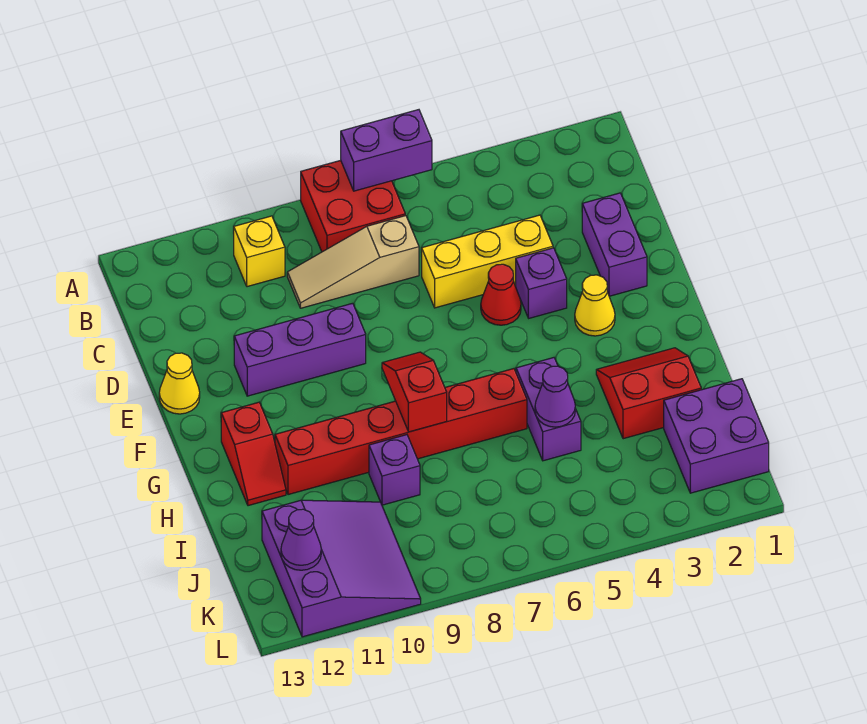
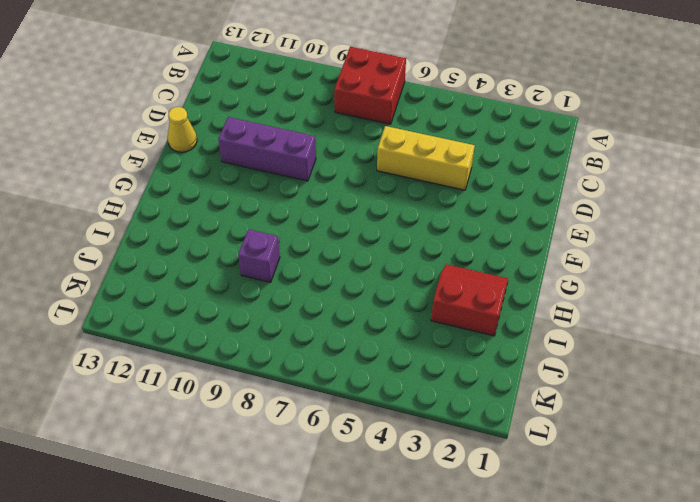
none -> yellow brick B10 level 1
none -> tan slope C7:C9 level 1 top 7
none -> purple brick D2:E2 level 1

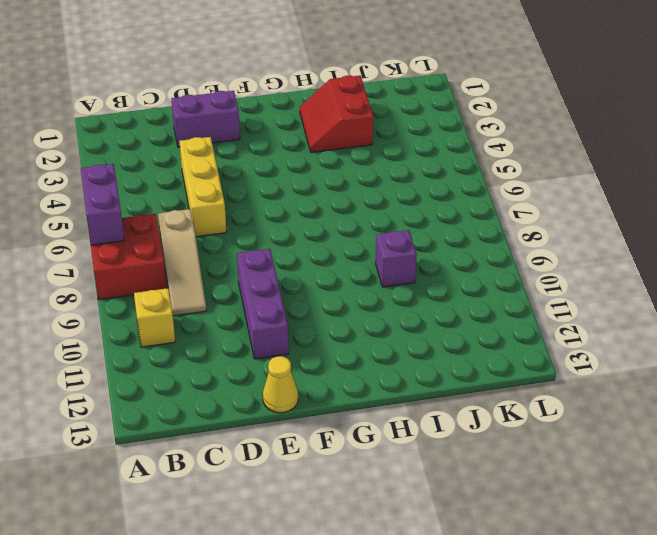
none -> purple brick E4 level 1
none -> red cone E5 level 1
none -> yellow cone F3 level 1

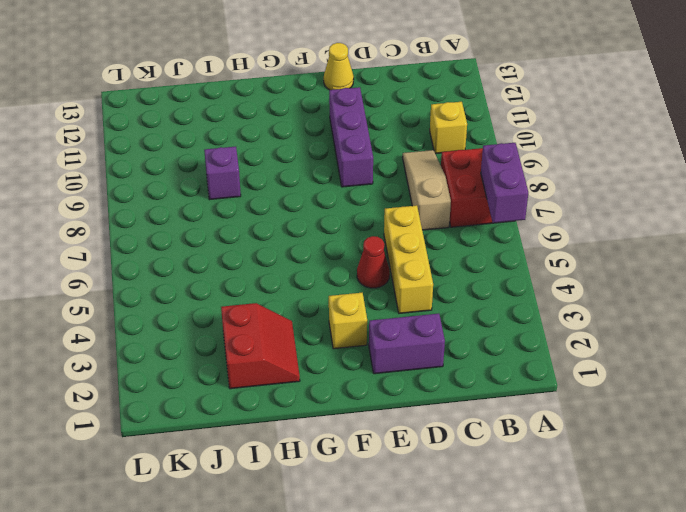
yellow brick F3 level 1 -> yellow cone F3 level 1
none -> purple brick E4 level 1
none -> red slope G12:H12 level 1 top G
none -> purple brick H5:I5 level 1

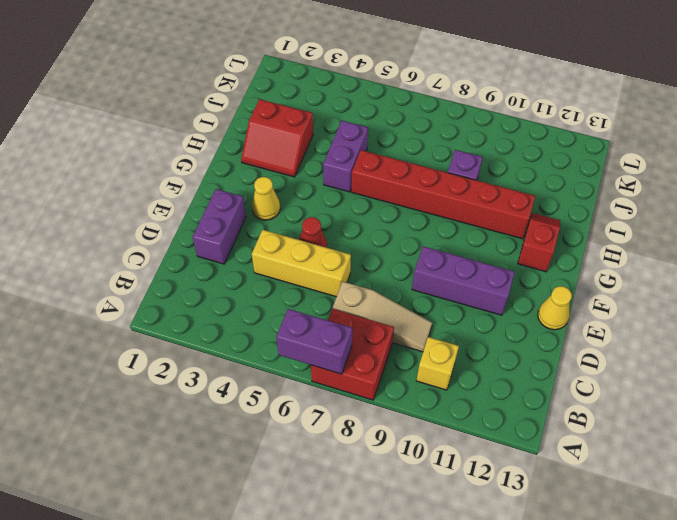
none -> purple brick E4 level 1
none -> purple brick J1:K2 level 1
none -> purple slope J10:L12 level 1 top 12

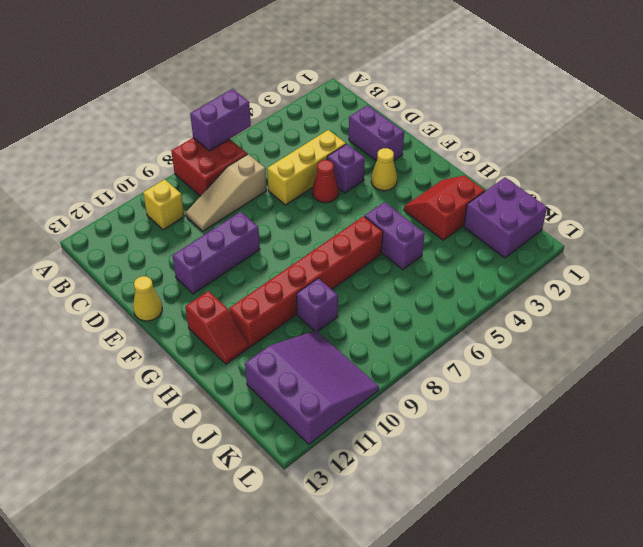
none -> red slope G8:H8 level 2 top H
none -> purple cone I5 level 2
none -> purple cone K12 level 2

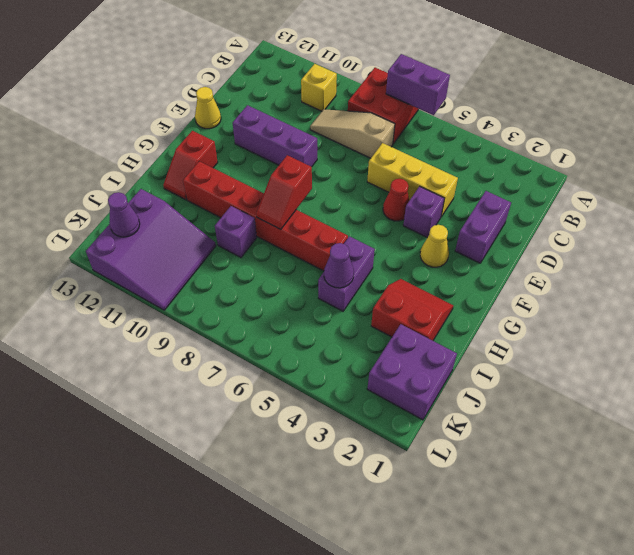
red slope G8:H8 level 2 top G -> red slope G8:H8 level 2 top H

